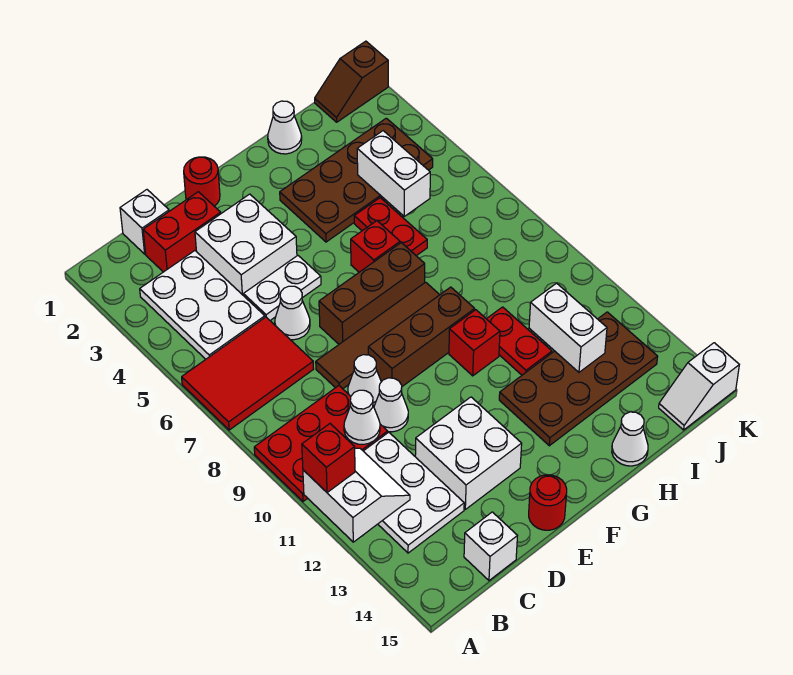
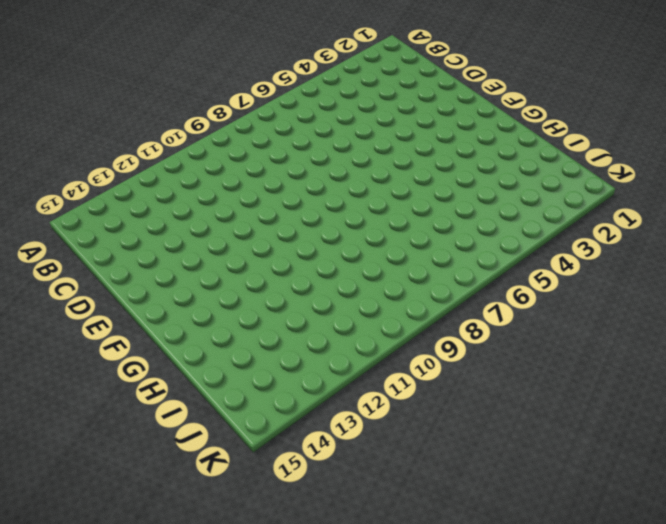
none -> red tile A6:C7 level 1
none -> red plate A9:C10 level 1
none -> white plate B3:C5 level 1
none -> white plate B11:C13 level 1

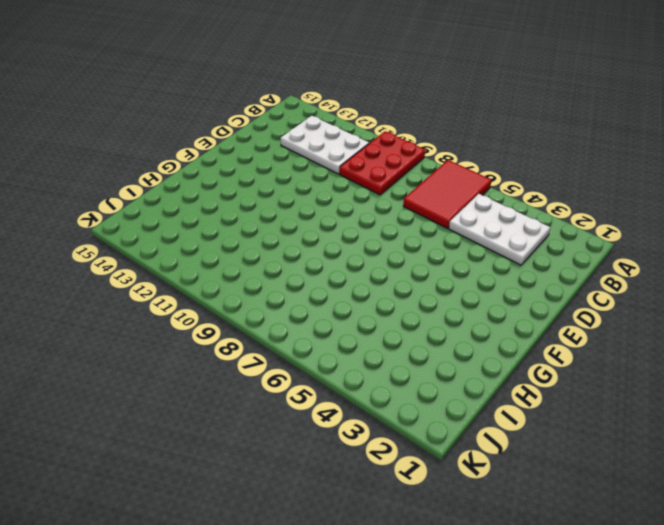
none -> white brick C1 level 1
none -> red brick C2:D2 level 1
none -> white brick C15 level 1
none -> white brick D3:E4 level 1

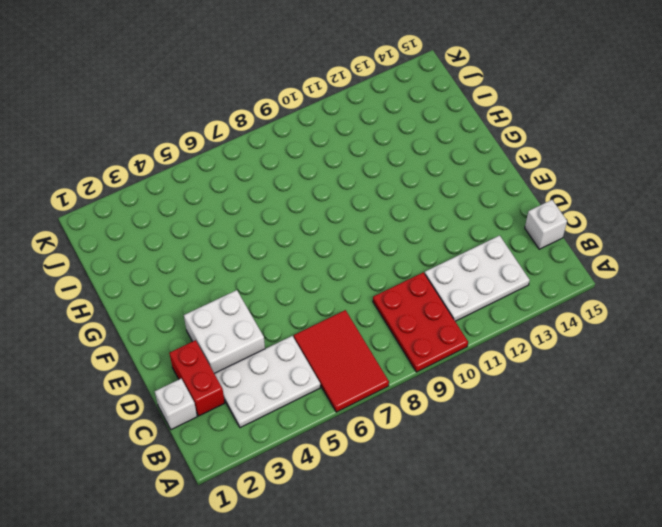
none -> white plate D5:E5 level 1
none -> white cone D6 level 1
none -> brown tile D8:G8 level 1
none -> white cone D9 level 1

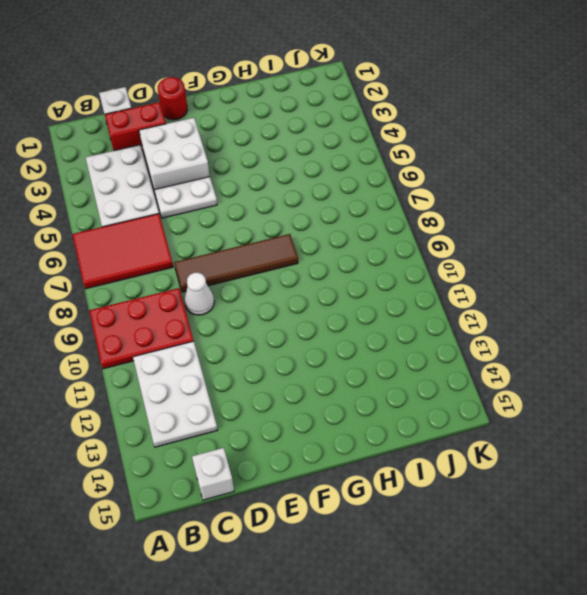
none -> white cone D6 level 1
none -> white cone D10 level 1
none -> white brick D12:E13 level 1
none -> brown brick E7:G7 level 1

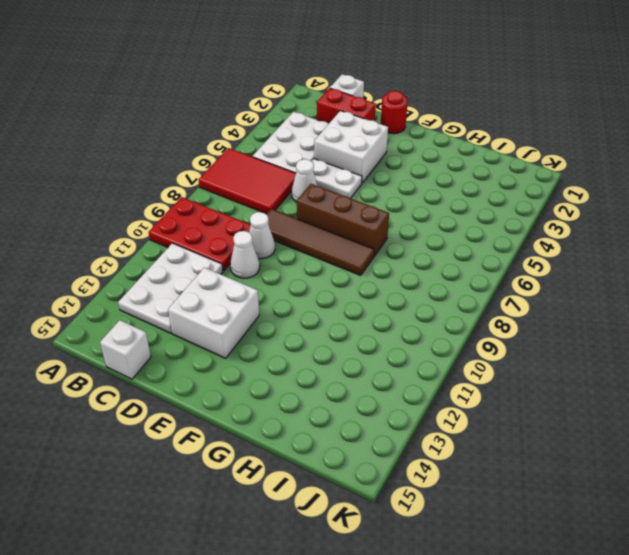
none -> brown brick E9:G9 level 1
none -> red round brick E15 level 1
none -> brown plate G3:J4 level 1
none -> red brick G6 level 1

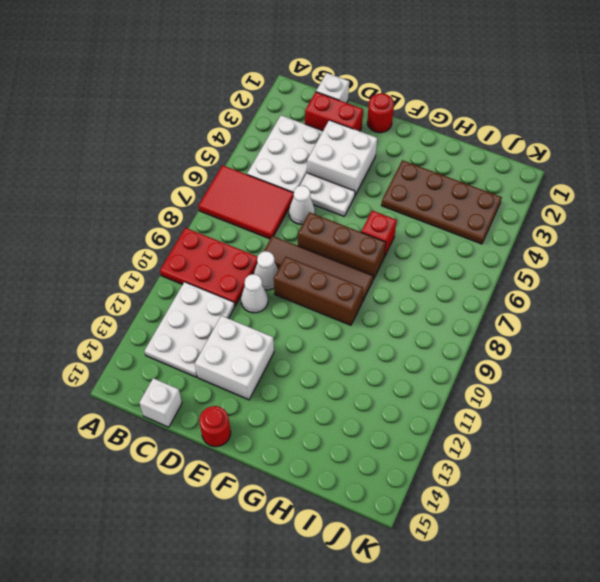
none -> red brick G10 level 1
none -> brown plate G12:J13 level 1
none -> white cone H1 level 1
none -> red plate H5:H6 level 1

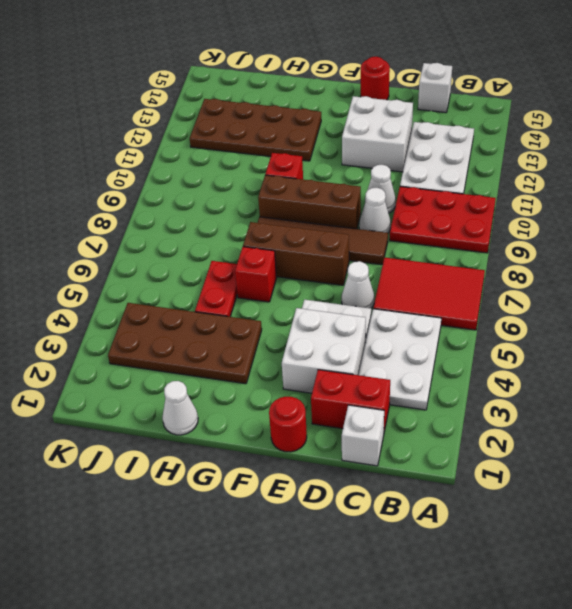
none -> red plate H10:H11 level 1
none -> white cone H15 level 1
none -> brown slope J1:K1 level 1 top K
none -> white slope J15:K15 level 1 top K

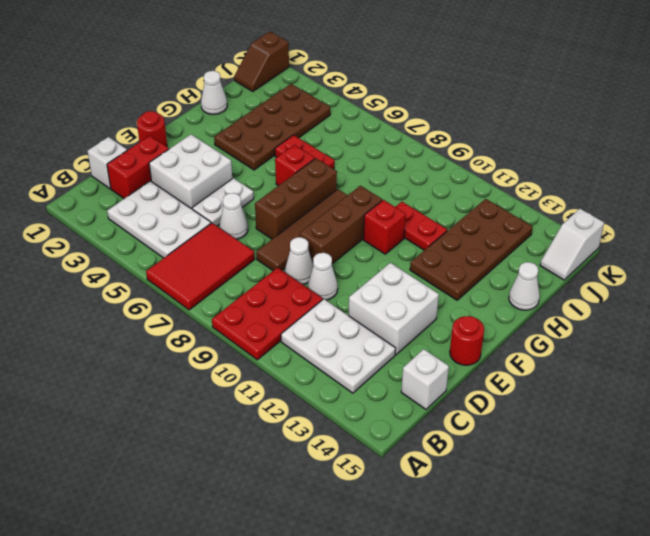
none -> white slope A11:B12 level 2 top A
none -> white cone C10 level 2
none -> white brick I4:I5 level 2
none -> white brick I11:I12 level 2

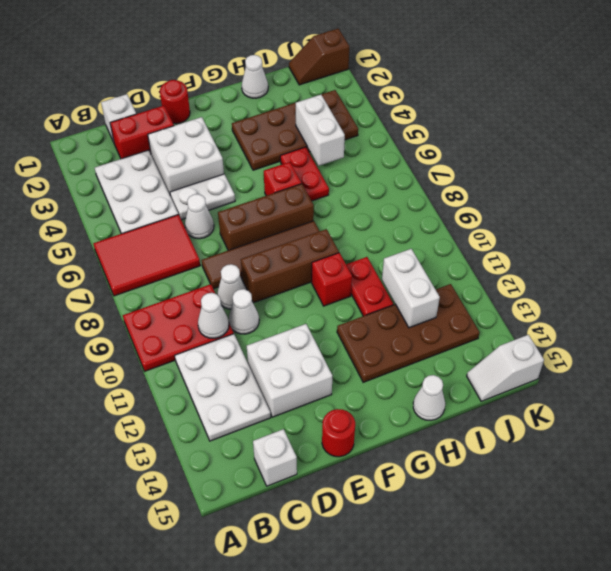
none -> white slope A11:B12 level 2 top A
none -> red brick A11 level 3

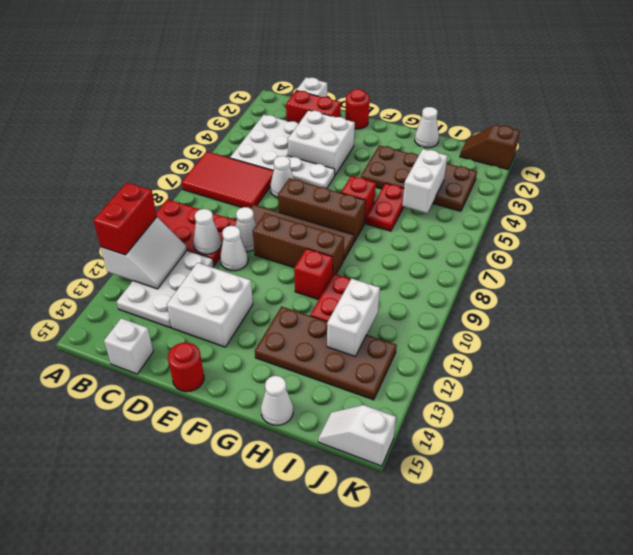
red brick A11:A12 level 3 -> red brick A11 level 3

